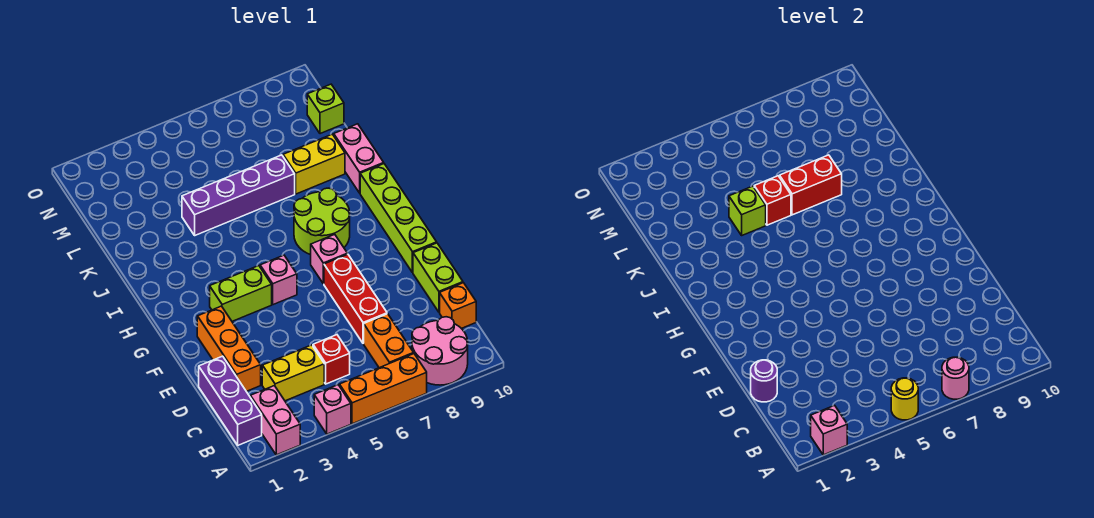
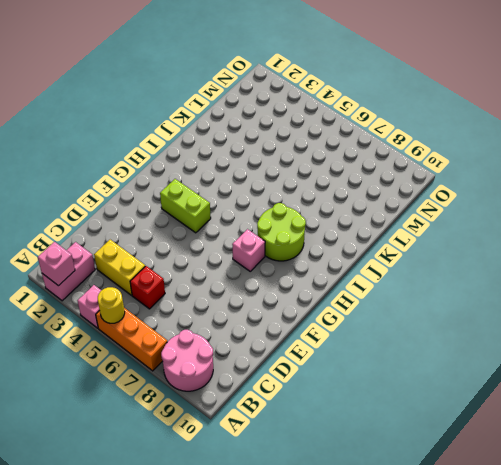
none -> purple brick B1:D1 level 1
none -> orange brick B7:C7 level 1
none -> orange brick C10 level 1

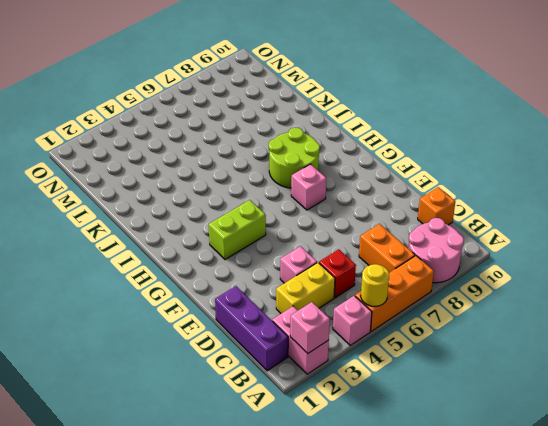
pink brick D4 level 1 -> pink brick G5 level 1
none -> orange brick D2:F2 level 1
none -> red brick D7:F7 level 1
none -> lime brick D10:E10 level 1

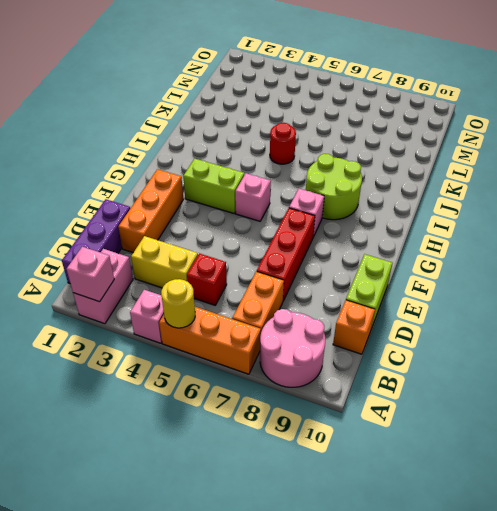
red round brick J5 level 1 -> none
none -> lime brick F10:I10 level 1
none -> pink brick J10:K10 level 1
none -> purple brick K4:K7 level 1

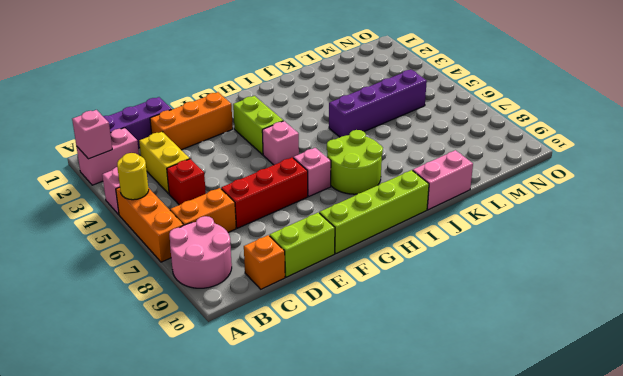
purple brick J5:M5 level 1 -> purple brick K4:K7 level 1
none -> yellow brick K8:K9 level 1
none -> lime brick M10 level 1
none -> pink round brick A7 level 2

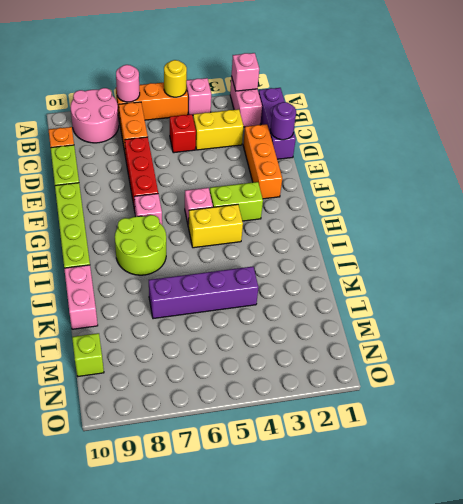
yellow brick H4:H5 level 1 -> yellow brick K8:K9 level 1
none -> lime brick K4 level 2
none -> red brick K5 level 2
none -> red brick K6:K7 level 2

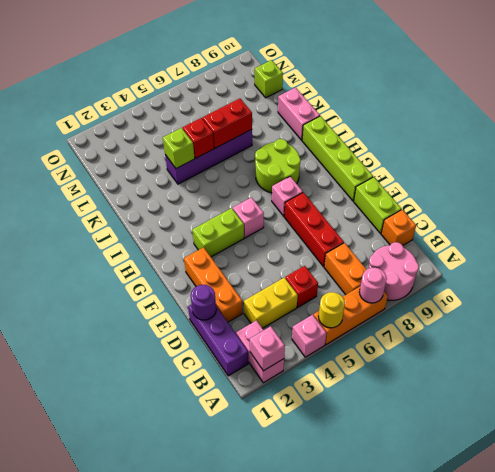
none -> yellow brick K8:K9 level 1

